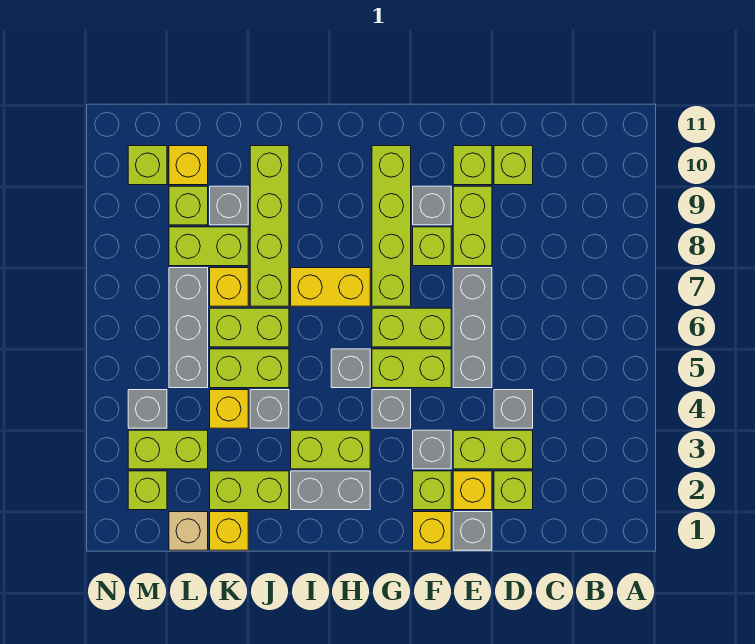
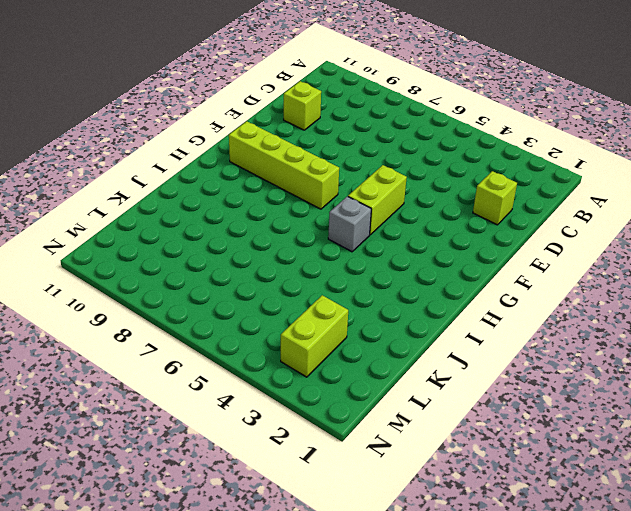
none -> lime brick D3:E3 level 1
none -> grey brick D4 level 1
none -> grey brick E1 level 1
none -> yellow brick E2 level 1

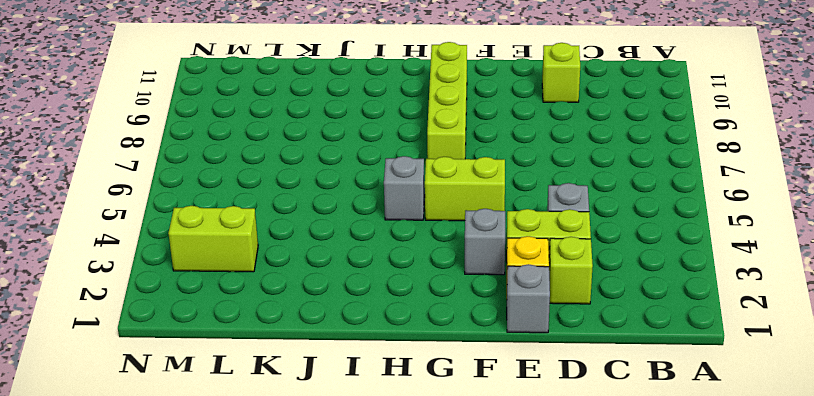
none -> grey brick E5:E7 level 1
none -> lime brick E8:E9 level 1
none -> lime brick E10 level 1
none -> yellow brick F1 level 1

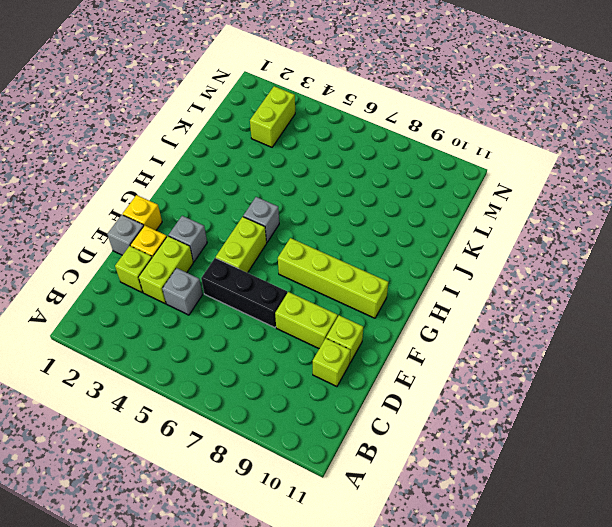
black brick E5:E7 level 1 -> grey brick E5:E7 level 1
none -> lime brick F2 level 1
none -> lime brick F6:G6 level 1
none -> lime brick F8 level 1
none -> grey brick F9 level 1

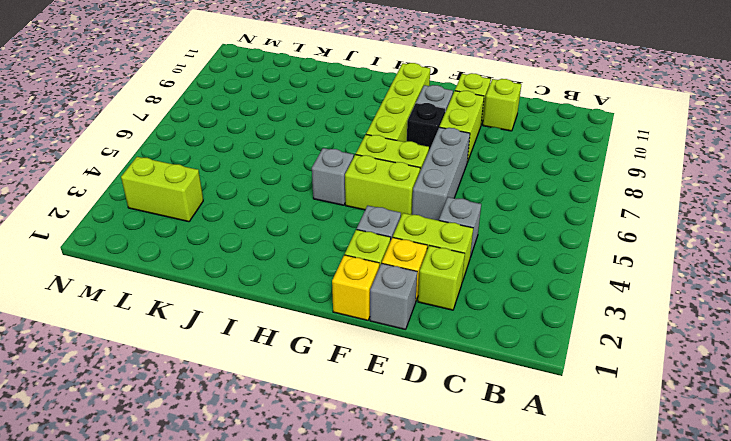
black brick F8 level 1 -> lime brick F8 level 1
none -> grey brick G4 level 1
none -> grey brick H2:I2 level 1
none -> lime brick H3:I3 level 1
none -> yellow brick H7:I7 level 1

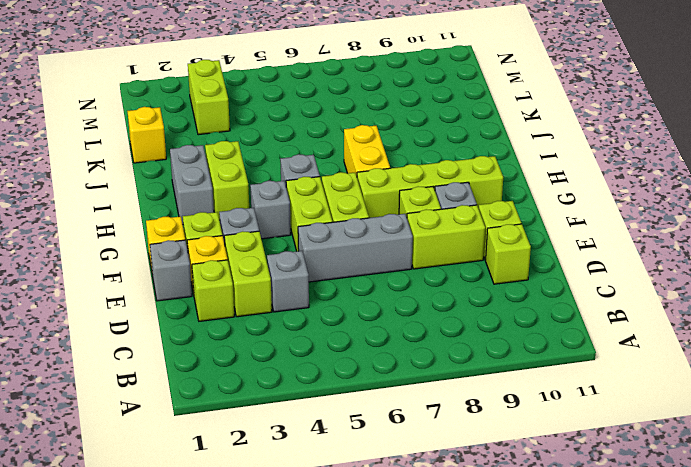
none -> lime brick J2:K2 level 1
none -> grey brick J4 level 1
none -> lime brick J5:K5 level 1
none -> lime brick J6:K6 level 1

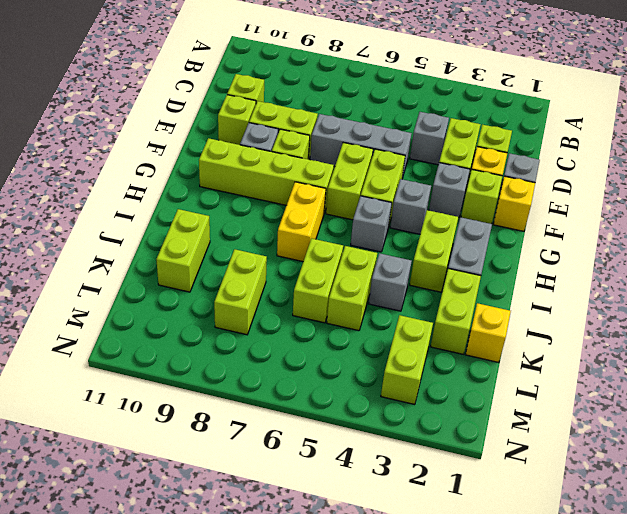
lime brick J10:K10 level 1 -> lime brick J7:J10 level 1
none -> yellow brick K4 level 1
none -> yellow brick K7 level 1
none -> grey brick K9 level 1
none -> tan brick L1 level 1

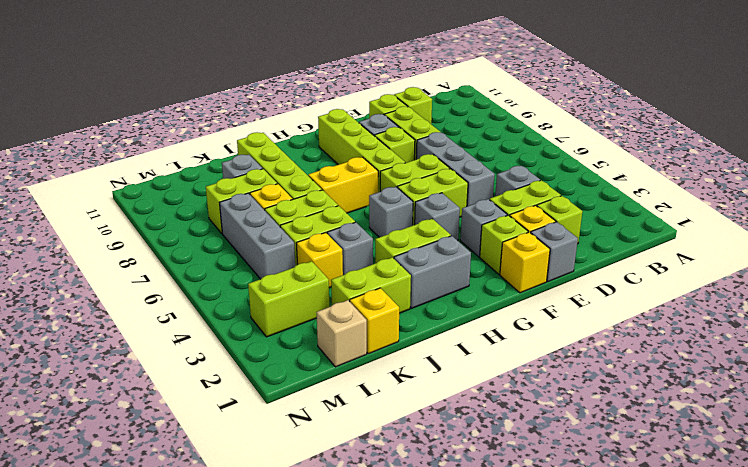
none -> lime brick L9 level 1
none -> yellow brick L10 level 1
none -> lime brick M2 level 1
none -> grey brick M4 level 1

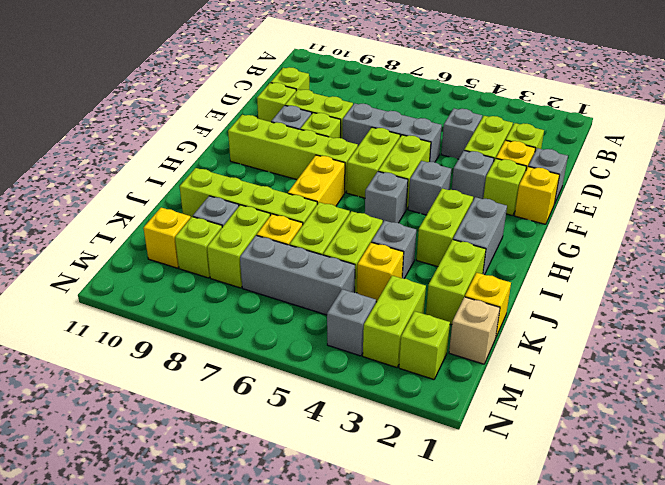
none -> lime brick M10 level 1

